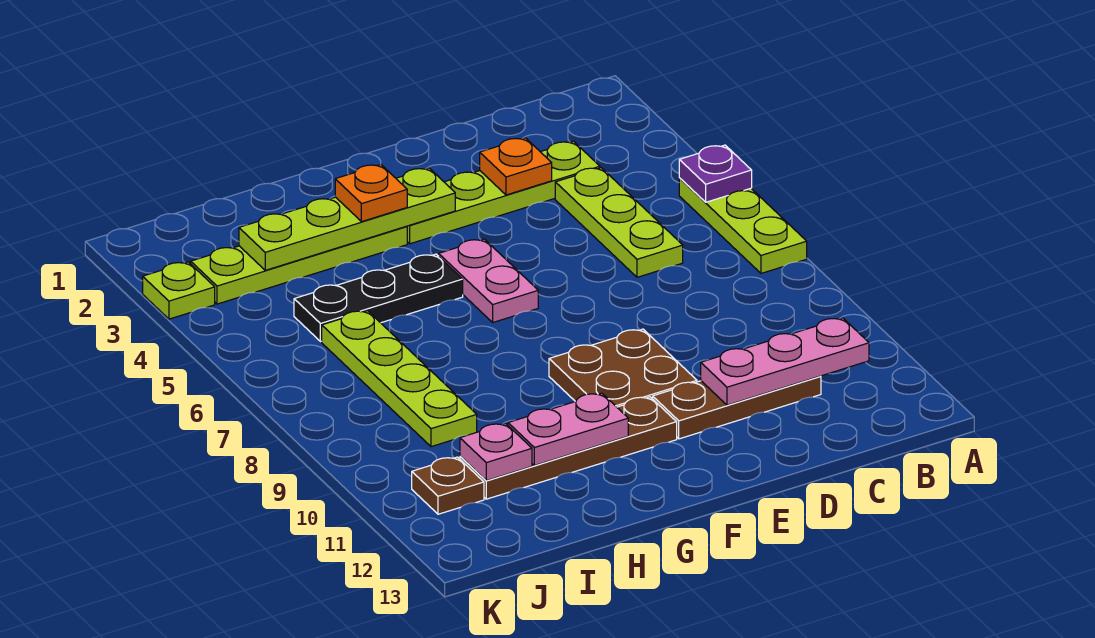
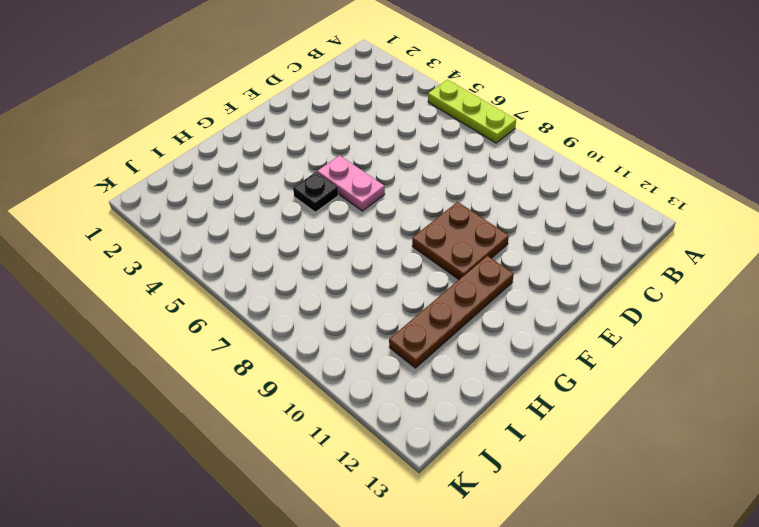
black plate G5 level 1 -> black plate G5:I5 level 1
none -> lime plate C3:F3 level 1
none -> lime plate C4:C6 level 1
none -> brown plate C11:E11 level 1

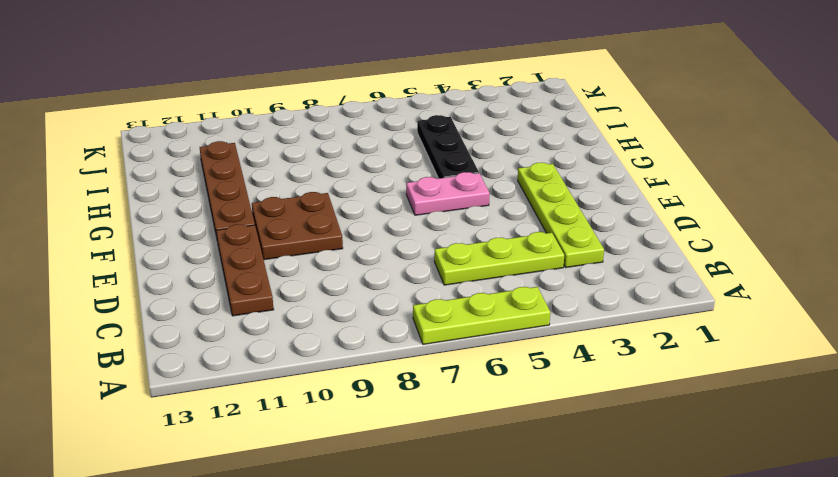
none -> lime plate G3:J3 level 1
none -> lime plate I6:I9 level 1
none -> brown plate J11 level 1

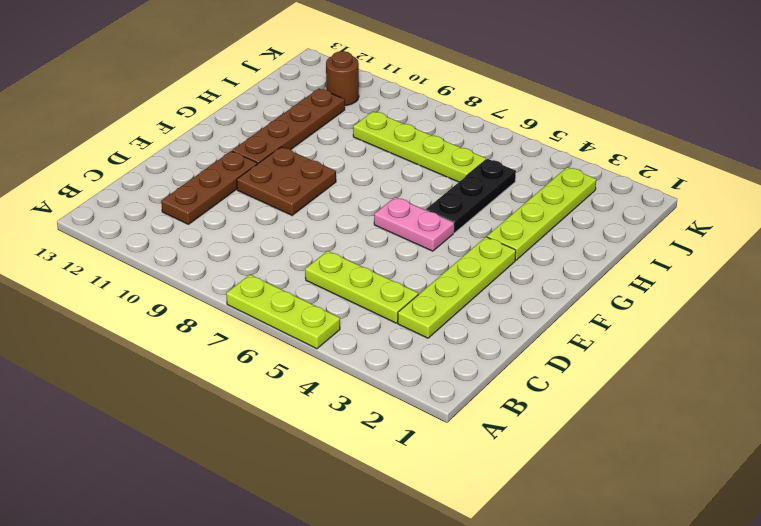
brown round brick J11 level 1 -> brown plate J11 level 1
none -> lime plate K3 level 1
none -> purple plate A5 level 2
none -> pink plate B11:D11 level 2

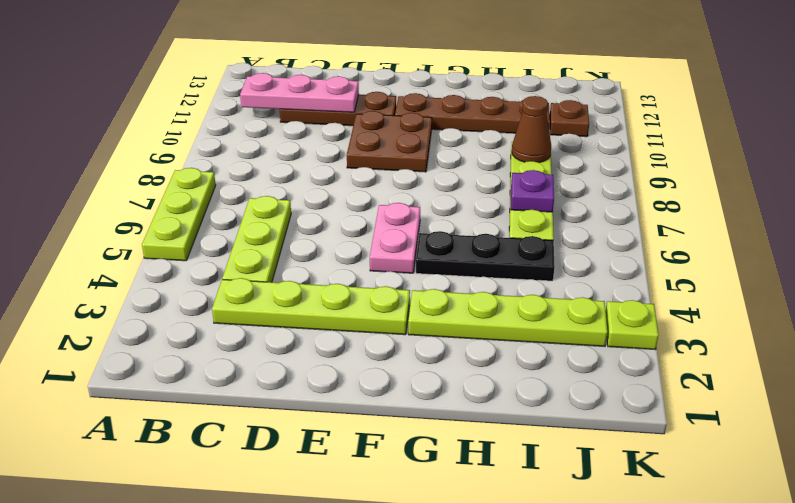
purple plate I7 level 2 -> purple plate A5 level 2
brown cone I9 level 2 -> none
none -> orange plate D3 level 2
none -> lime plate F3:I3 level 2
none -> pink plate G11:H11 level 2

